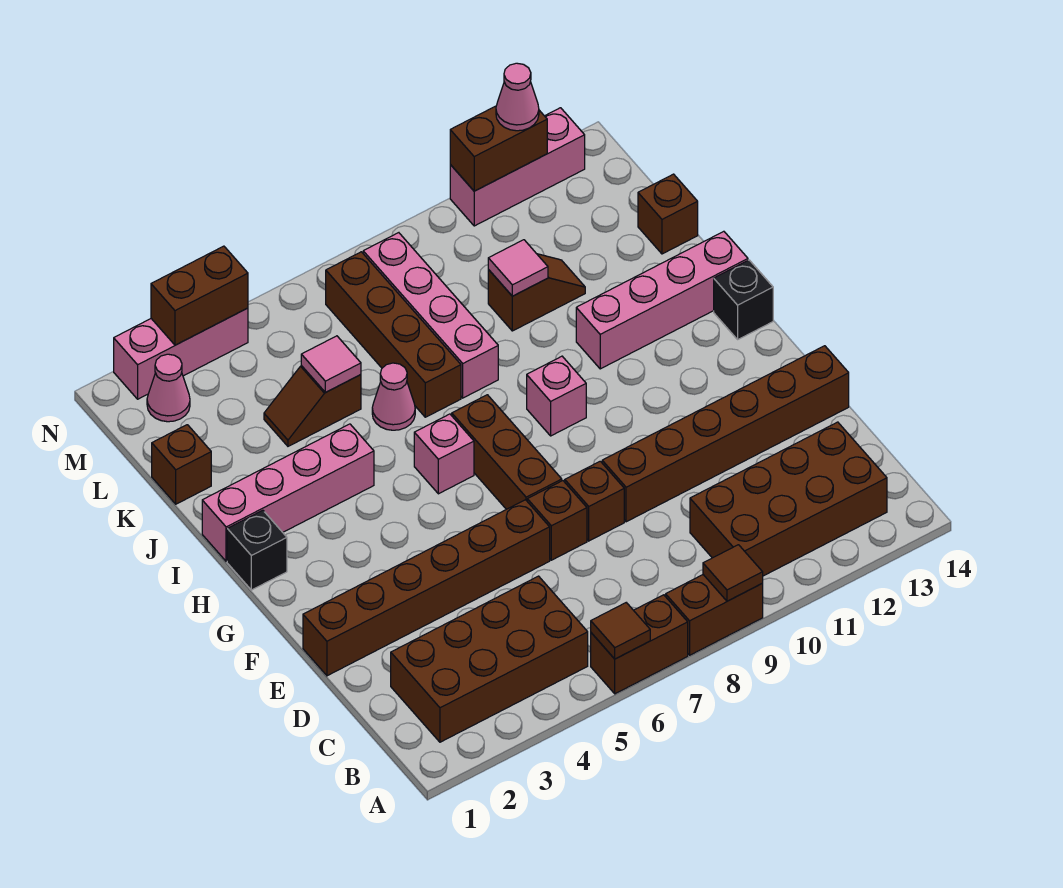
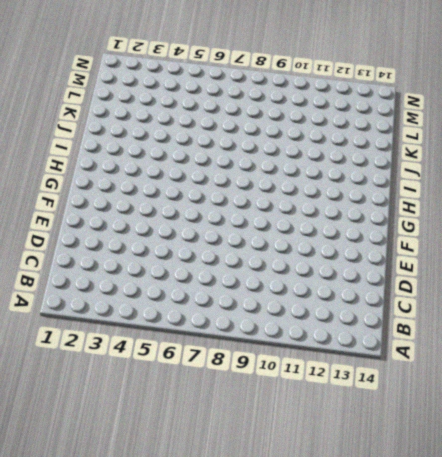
none -> brown brick A6:A7 level 1
none -> brown brick A8:A9 level 1
none -> brown brick B2:C5 level 1
none -> brown brick B10:C13 level 1

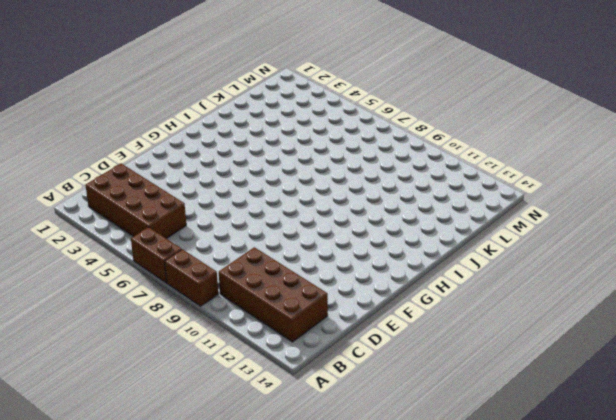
none -> brown brick E1:E6 level 1
none -> brown brick E7 level 1
none -> brown brick E8 level 1
none -> brown brick E9:E14 level 1

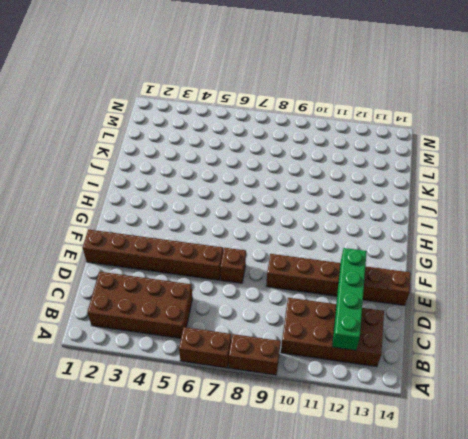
green brick B12:E12 level 2 -> none
none -> brown brick E8 level 1
none -> brown brick F7:H7 level 1
none -> black brick H1 level 1
none -> pink brick H6 level 1

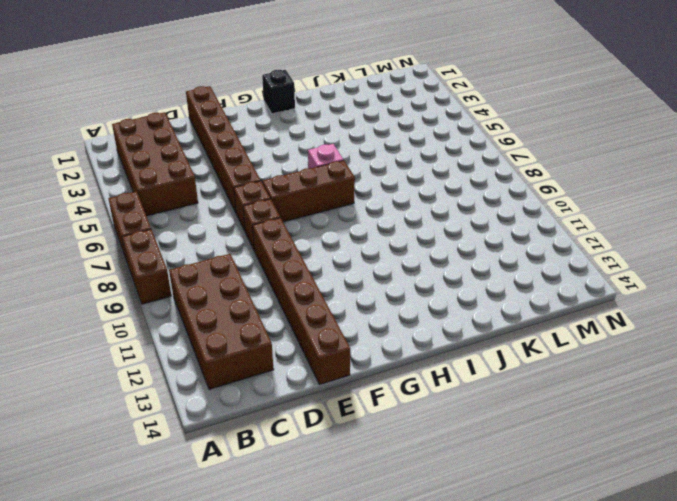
none -> pink brick H9 level 1
none -> black brick H14 level 1
none -> pink brick I1:I4 level 1
none -> pink brick I11:I14 level 1

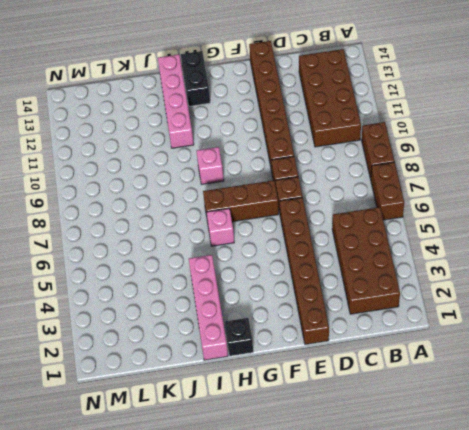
black brick H13:H14 level 1 -> black brick H14 level 1
none -> pink cone J6 level 1
none -> brown brick J7:M7 level 1
none -> pink brick J8:M8 level 1
none -> brown brick K1 level 1

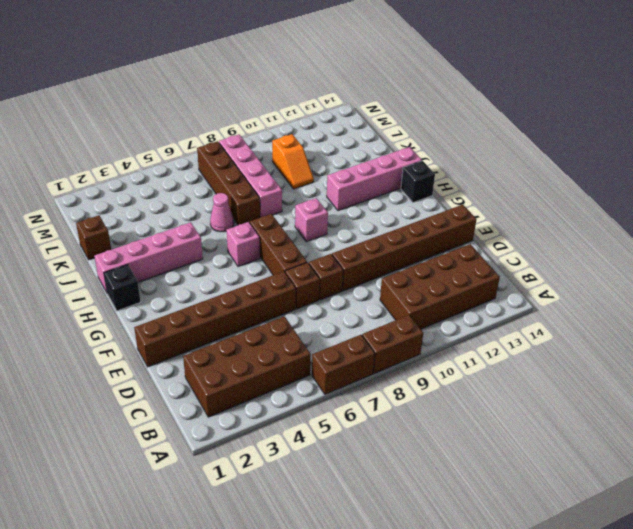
orange slope K10:L10 level 1 top L -> brown slope K10:K11 level 1 top 10
none -> brown slope K4:K5 level 1 top 5
none -> brown brick K14 level 1
none -> pink cone M2 level 1
none -> pink brick N2:N4 level 1

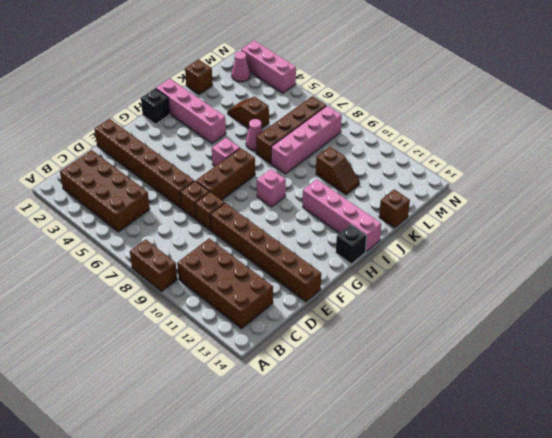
none -> brown brick A6:A7 level 1
none -> pink brick N11:N13 level 1
none -> brown tile A6 level 2
none -> brown tile A9 level 2

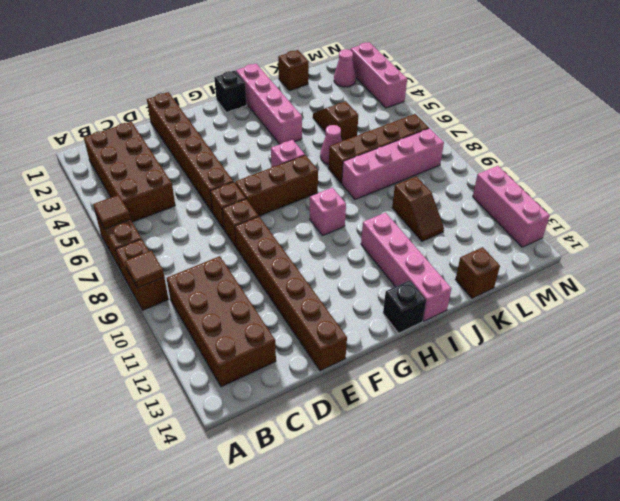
none -> pink tile K5 level 2
none -> pink tile K10 level 2
none -> brown brick N3:N4 level 2
none -> brown brick N11:N12 level 2

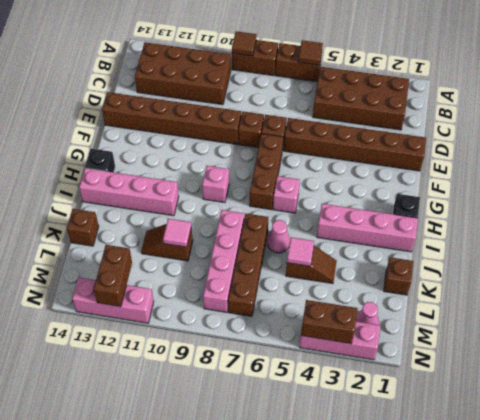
brown brick M12:N12 level 2 -> brown brick N11:N12 level 2
none -> pink cone N12 level 3

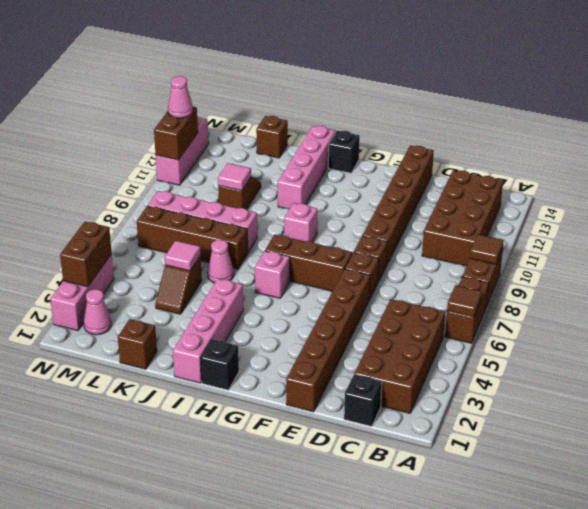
black brick C1 level 1 -> none

